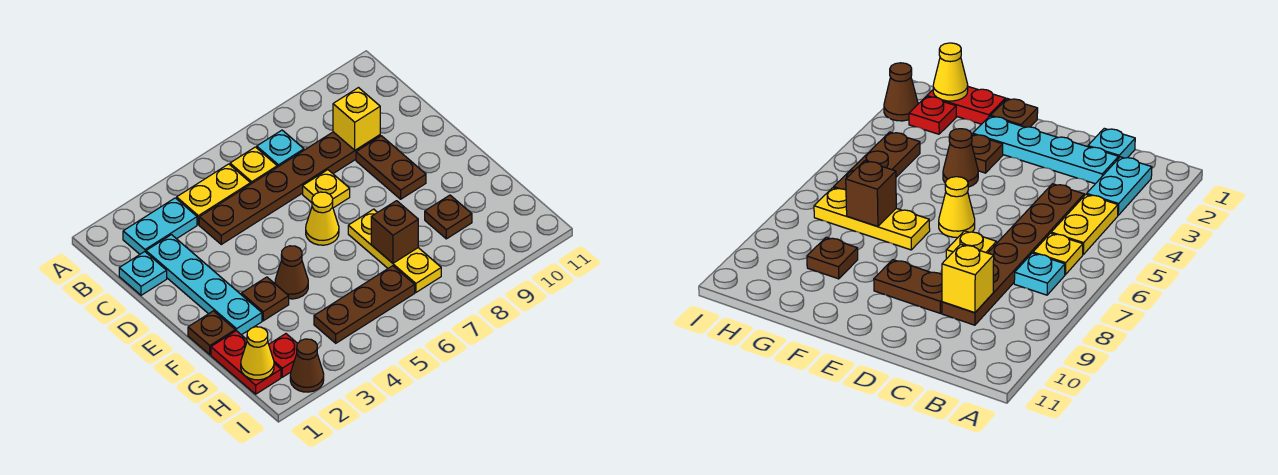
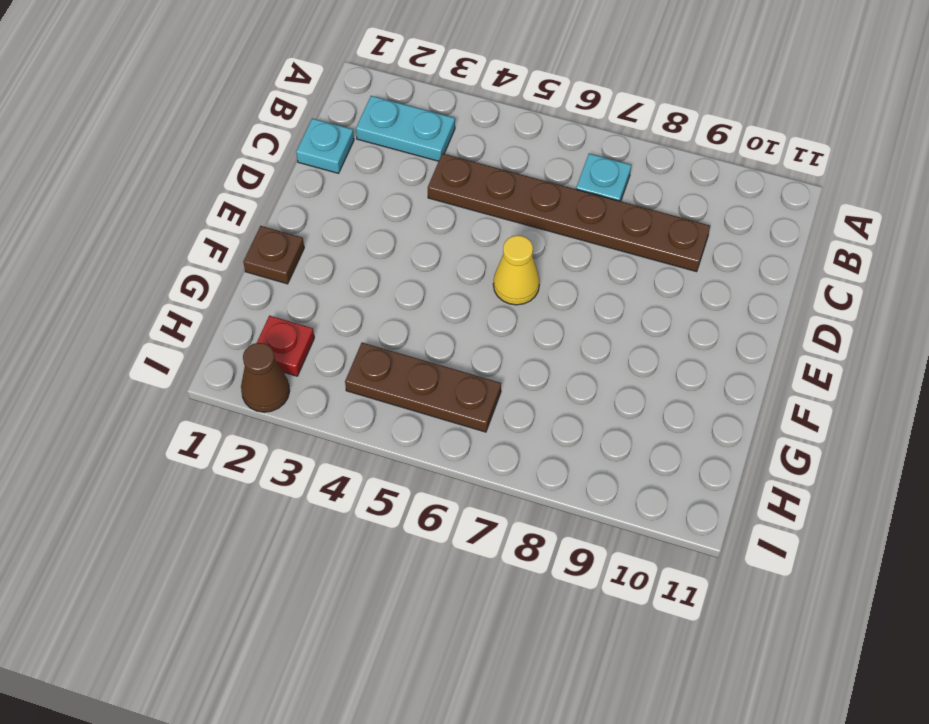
none -> yellow plate B4:B5 level 1
none -> yellow plate B6 level 1
none -> cyan plate C2:F2 level 1

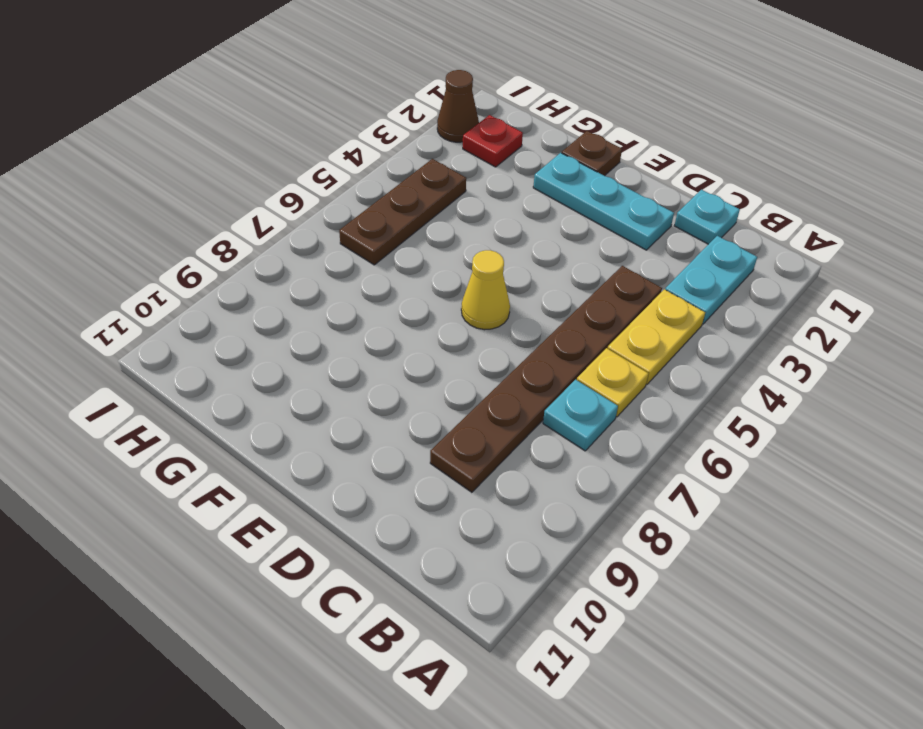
cyan plate D2:F2 level 1 -> cyan plate C2:F2 level 1
none -> yellow plate D7 level 1
none -> brown plate D9:E9 level 1
none -> brown plate F3 level 1

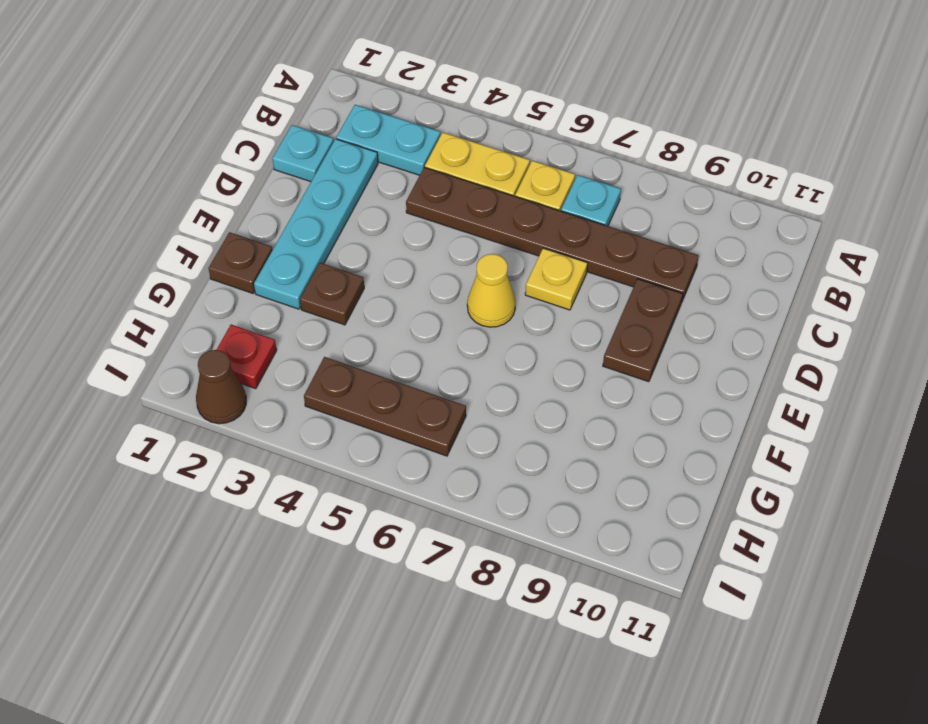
none -> brown cone F4 level 1
none -> yellow plate F7:H7 level 1
none -> red plate G1:H1 level 1

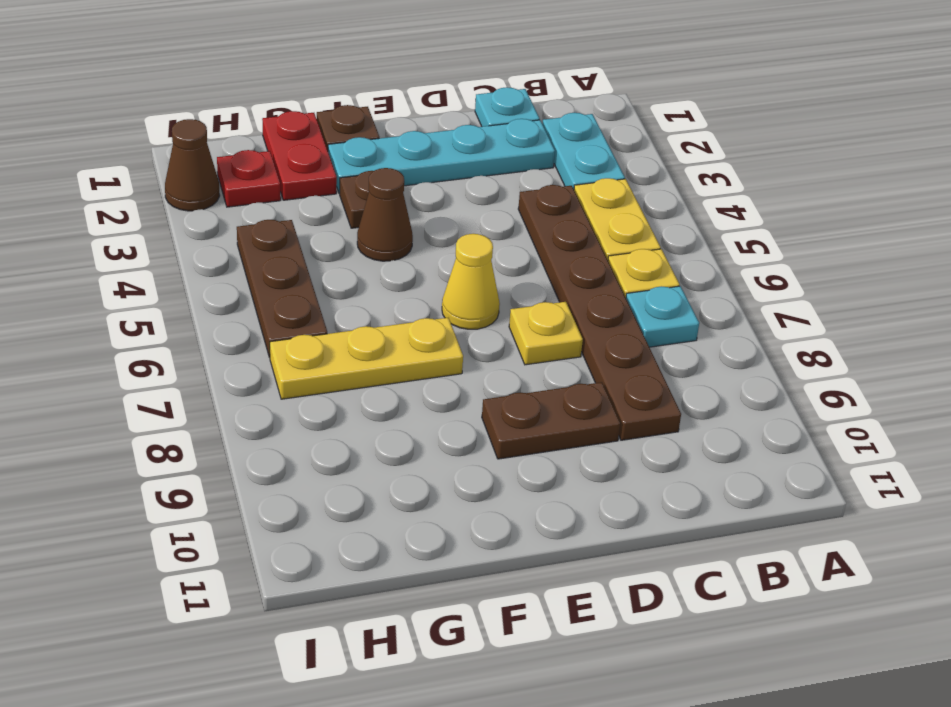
red plate G1:G2 level 1 -> red plate G1:H1 level 1
none -> brown plate G9 level 1
none -> yellow brick C9 level 2
none -> brown brick G7 level 2

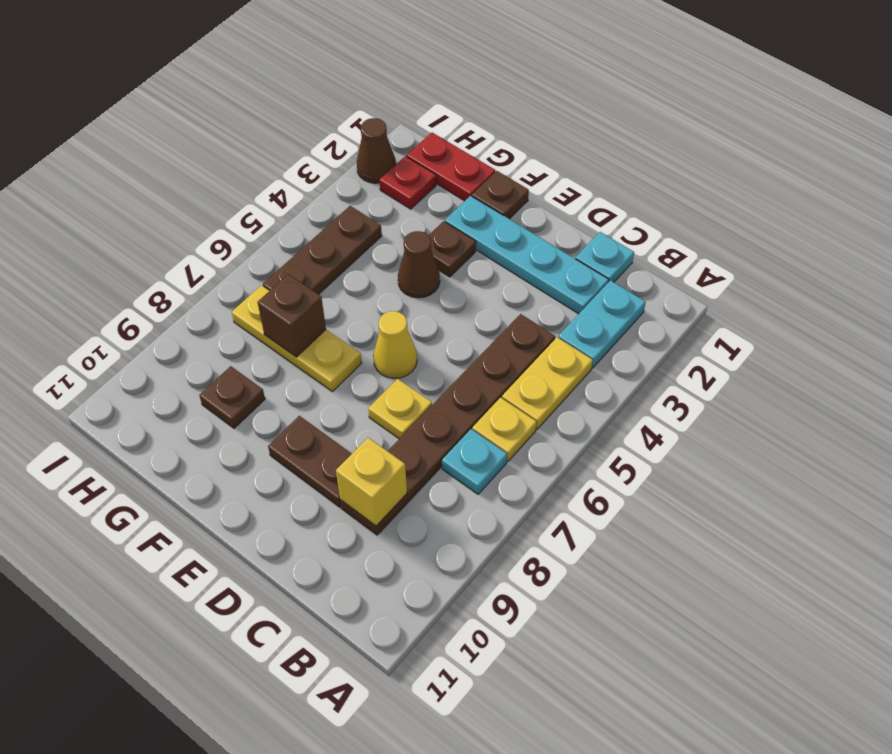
none -> yellow cone H1 level 2

